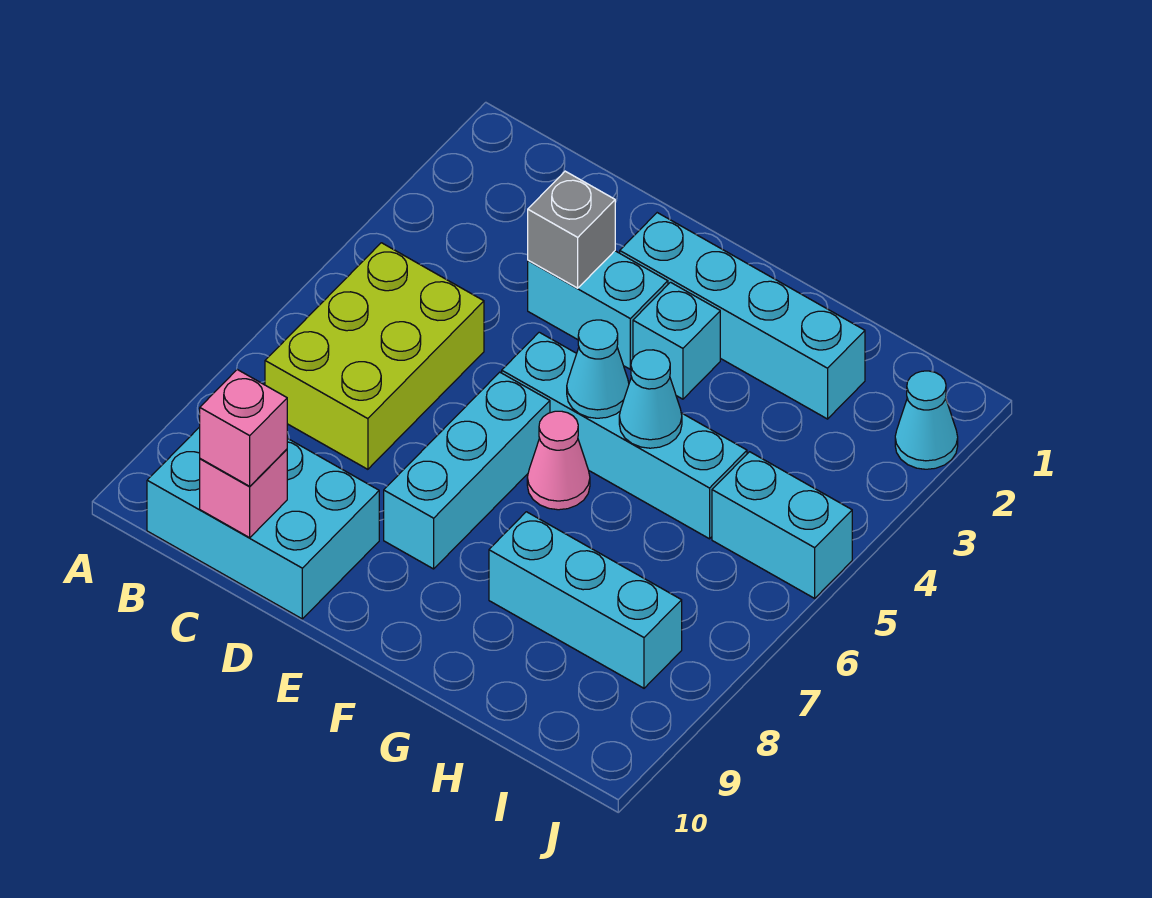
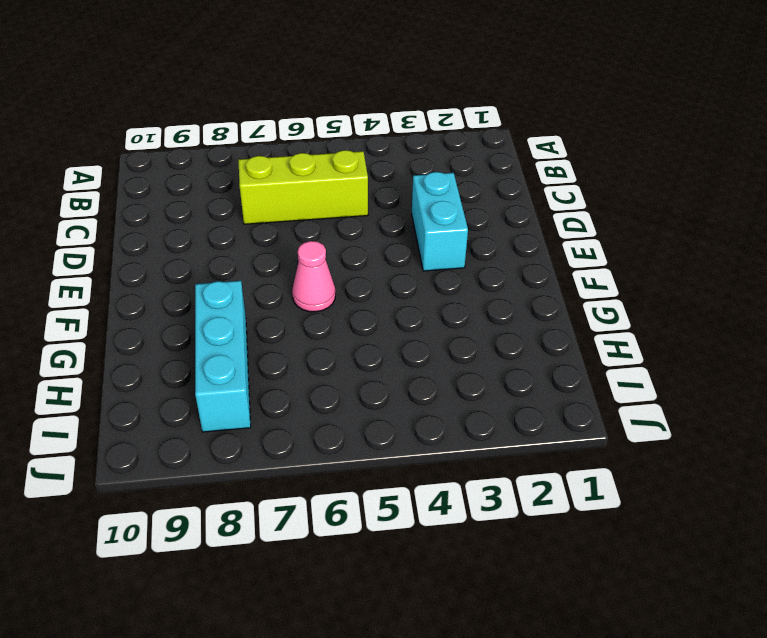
lime brick C5:C7 level 1 -> lime brick B5:C7 level 1
none -> cyan brick B9:D10 level 1
none -> cyan brick E2:H2 level 1
none -> cyan brick E5:H5 level 1

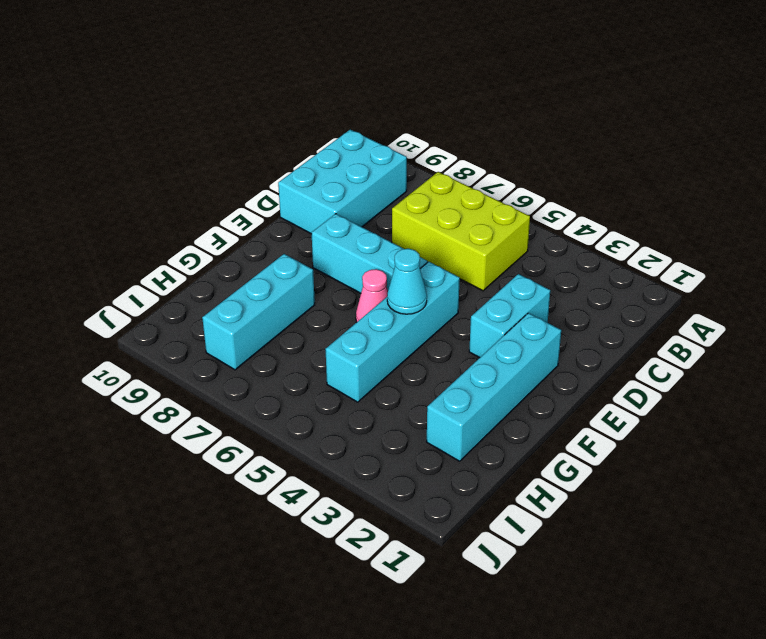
none -> cyan brick F3 level 1
none -> cyan brick I5:J5 level 1
none -> cyan cone J2 level 1

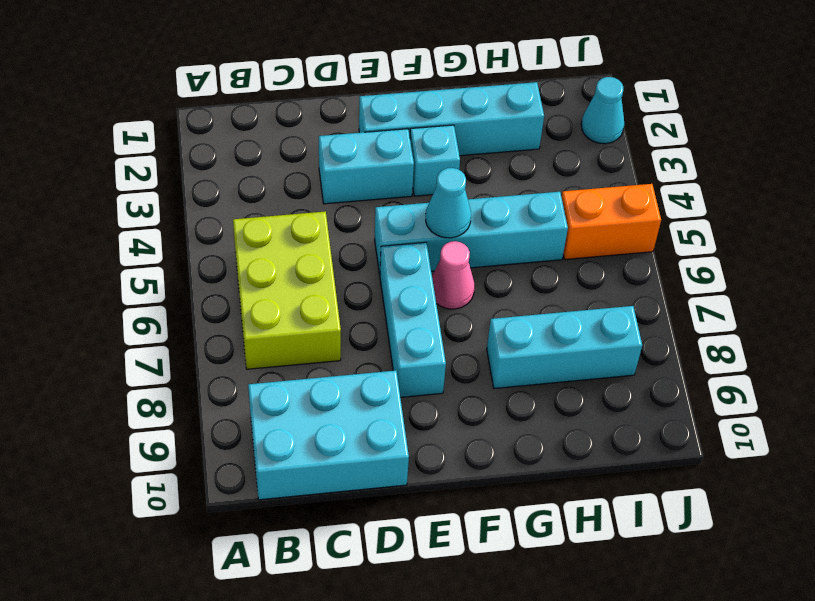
orange brick I5:J5 level 1 -> cyan brick I5:J5 level 1
none -> pink brick C10 level 2
none -> grey brick D3 level 2
none -> cyan cone G5 level 2

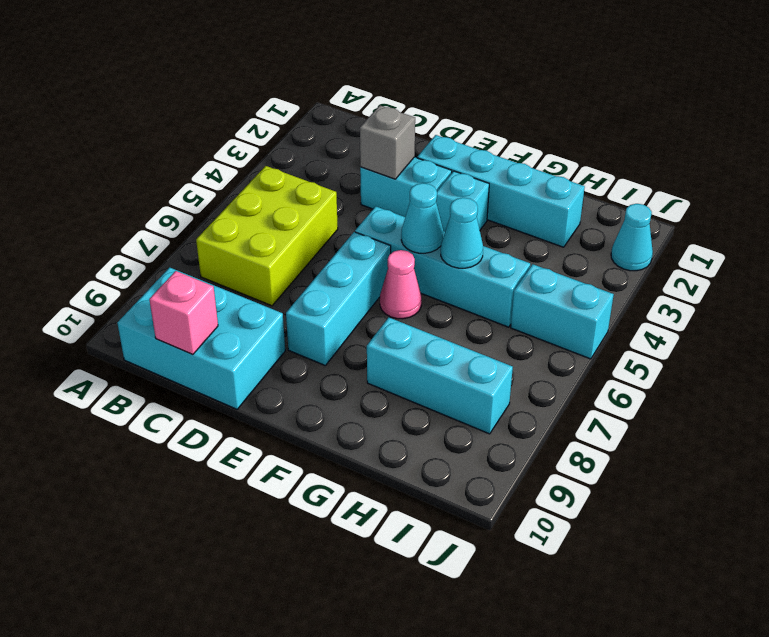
none -> pink brick C10 level 3

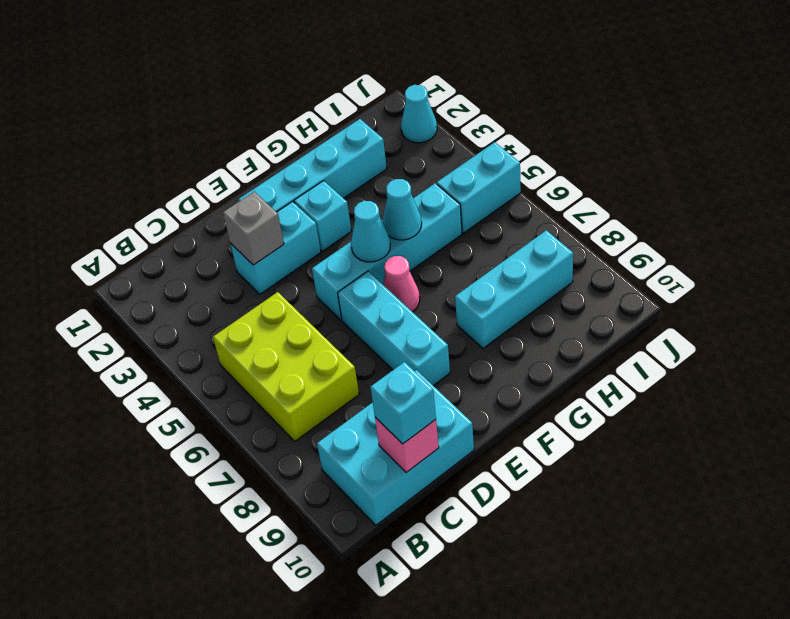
cyan brick C10 level 3 -> pink brick C10 level 3

